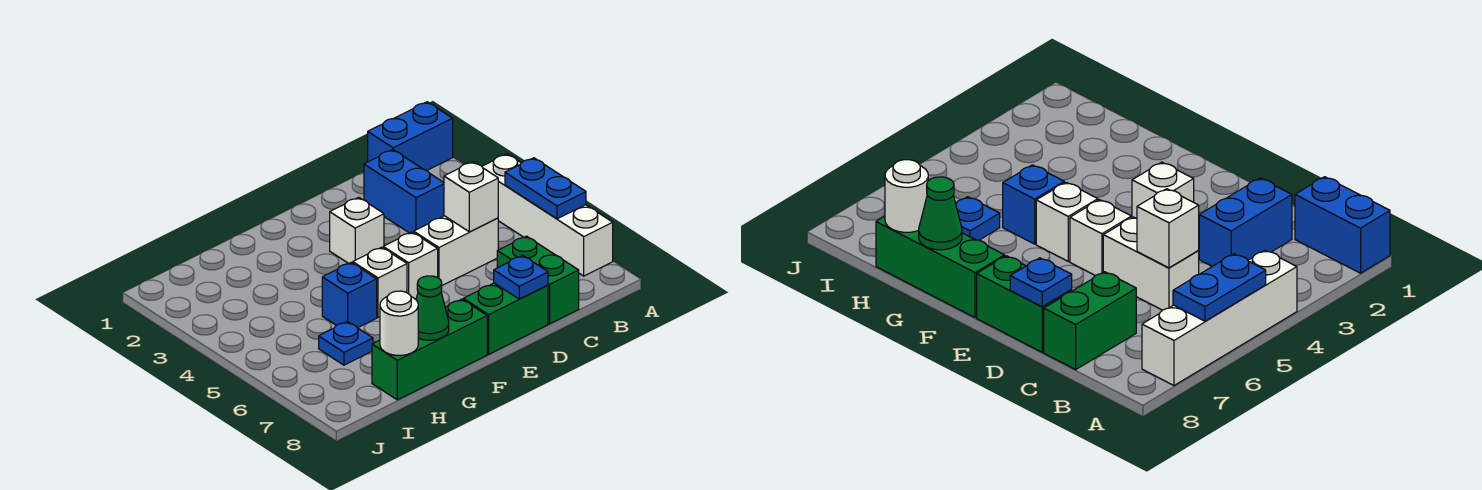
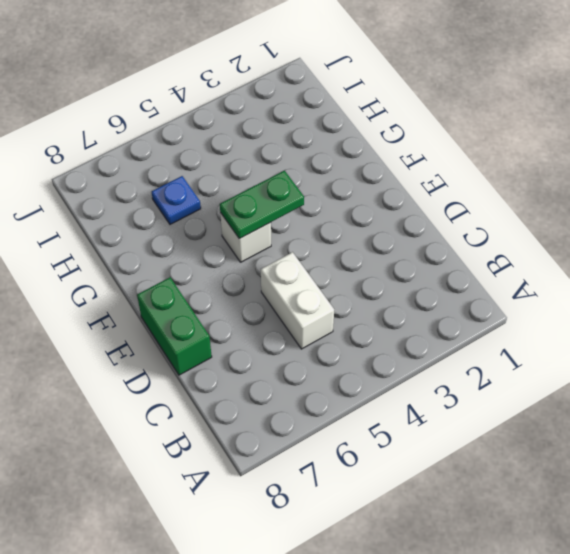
green plate F4:F5 level 2 -> none
none -> blue brick A1:B1 level 1
none -> white brick A4:A7 level 1
none -> blue brick C2:C3 level 1

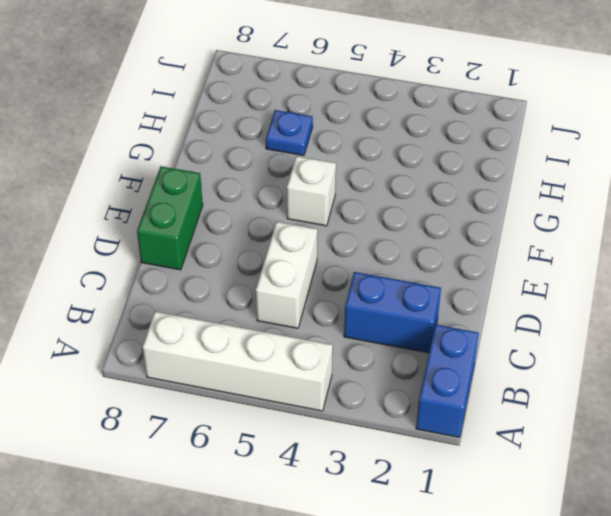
none -> green brick C7:C8 level 1
none -> white brick E3 level 1
none -> white brick E5 level 1

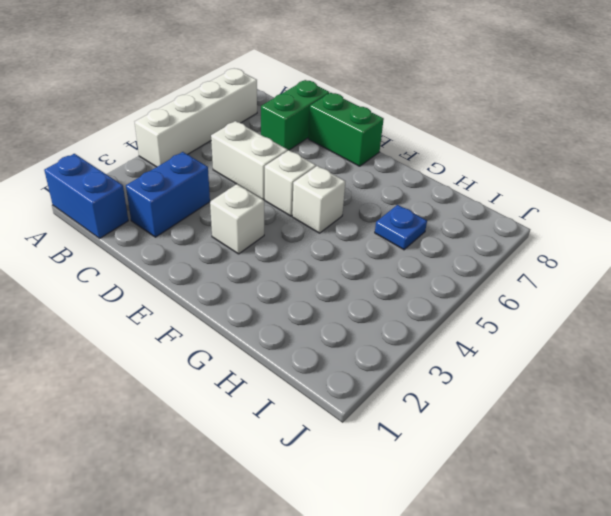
none -> green brick F8:H8 level 1
none -> blue brick G5 level 1
none -> blue plate A5:A6 level 2

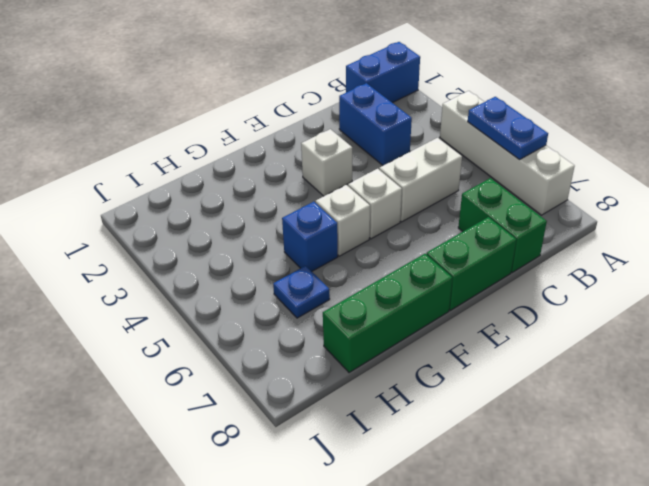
none -> white brick C5 level 2
none -> blue plate D8 level 2
none -> green cone G8 level 2

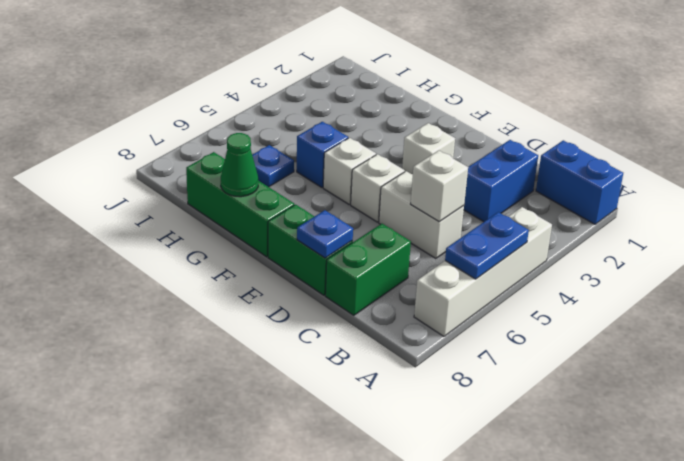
none -> white round brick H8 level 2

